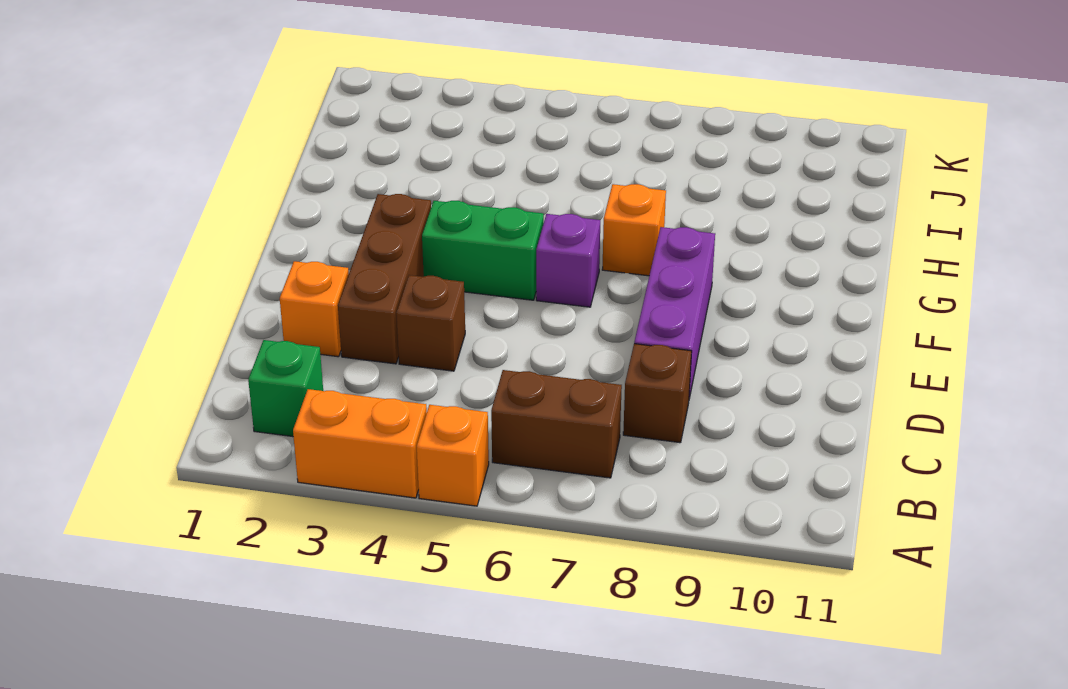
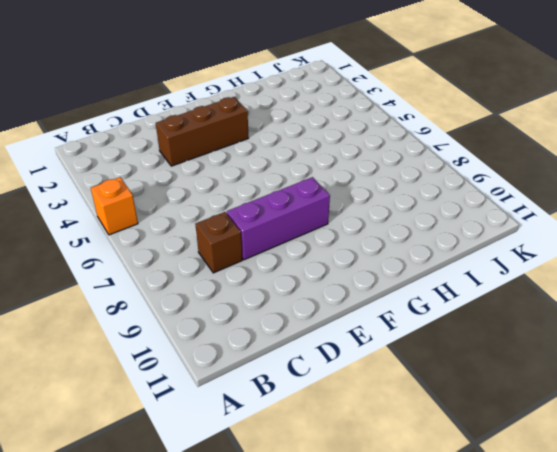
none -> orange brick A3:A4 level 1
none -> green brick B2 level 1
none -> brown brick B6:B7 level 1

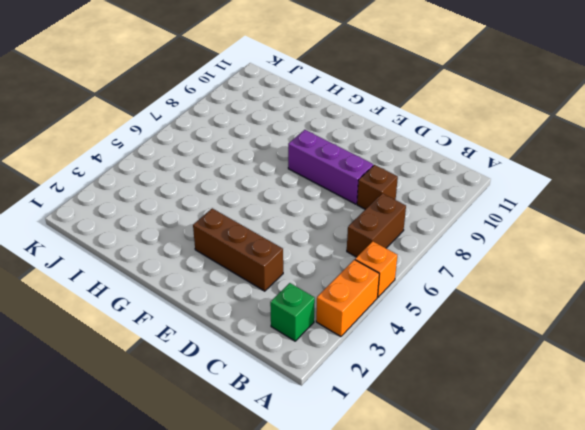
none -> orange brick D2 level 1
none -> brown brick D4 level 1
none -> green brick F4:F5 level 1

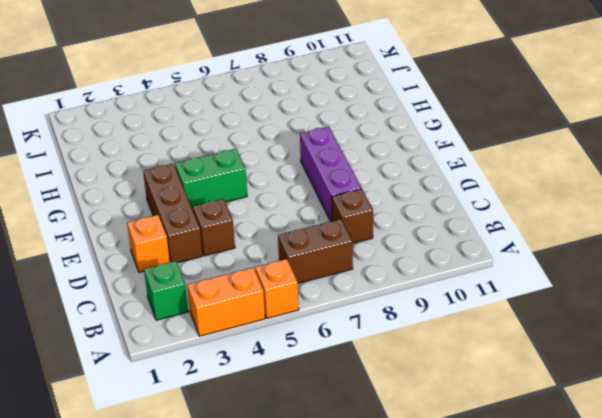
none -> purple brick F6 level 1
none -> orange brick G7 level 1

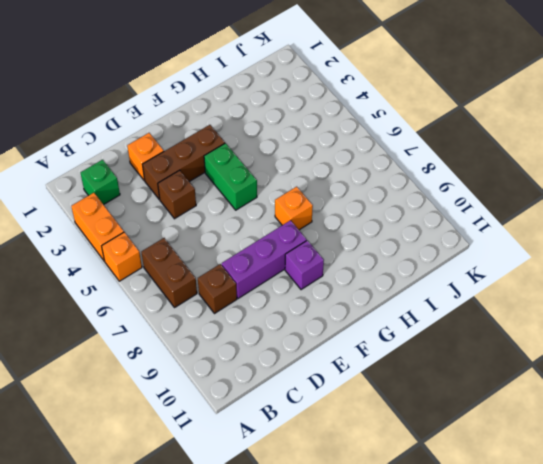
purple brick F9 level 1 -> purple brick F6 level 1

